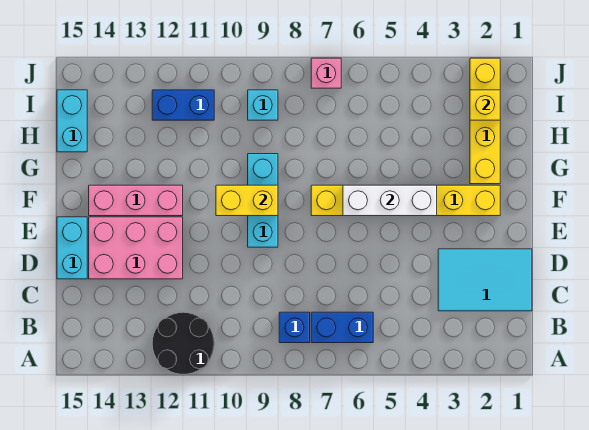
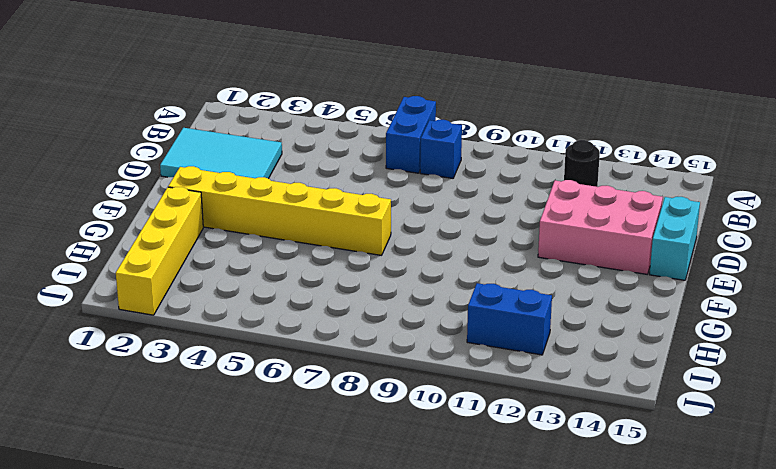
blue brick A7:B7 level 1 -> blue brick B6:B7 level 1
black round brick B12 level 1 -> black round brick A11:B12 level 1
none -> cyan brick E9:G9 level 1
none -> pink brick F12:F14 level 1
none -> cyan brick H15:I15 level 1

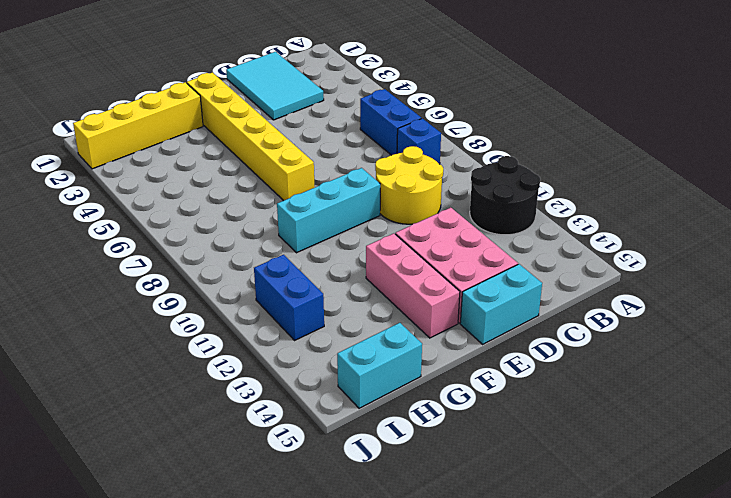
yellow round brick C9:D10 level 1 -> none
none -> cyan brick I9 level 1
none -> pink brick J7 level 1
none -> white brick F4:F6 level 2

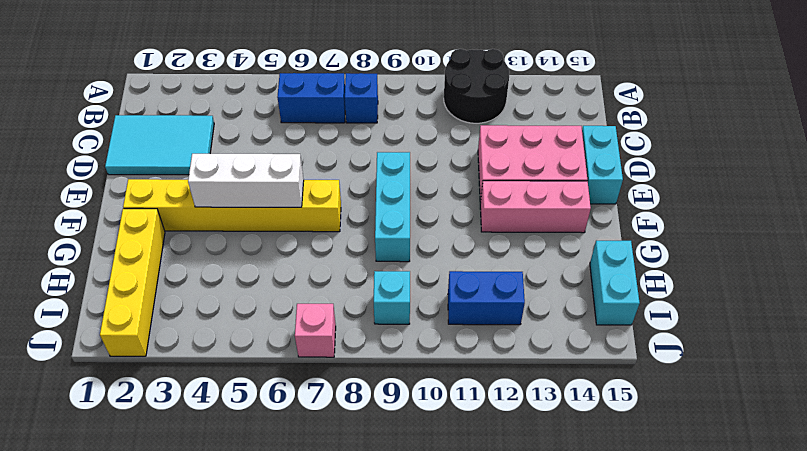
none -> yellow brick F9:F10 level 2
none -> yellow brick I2 level 2

